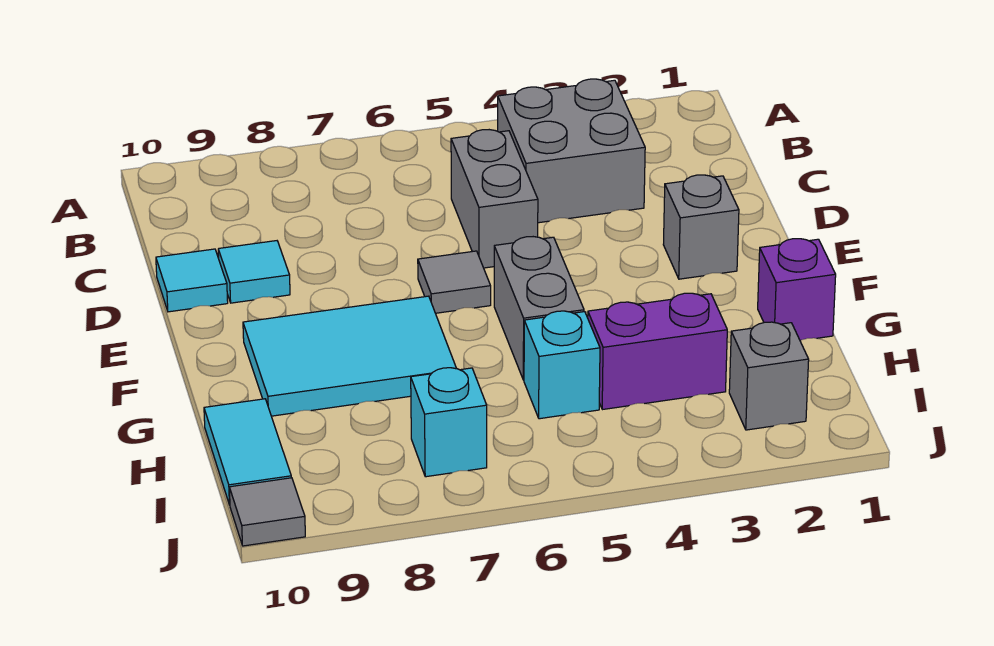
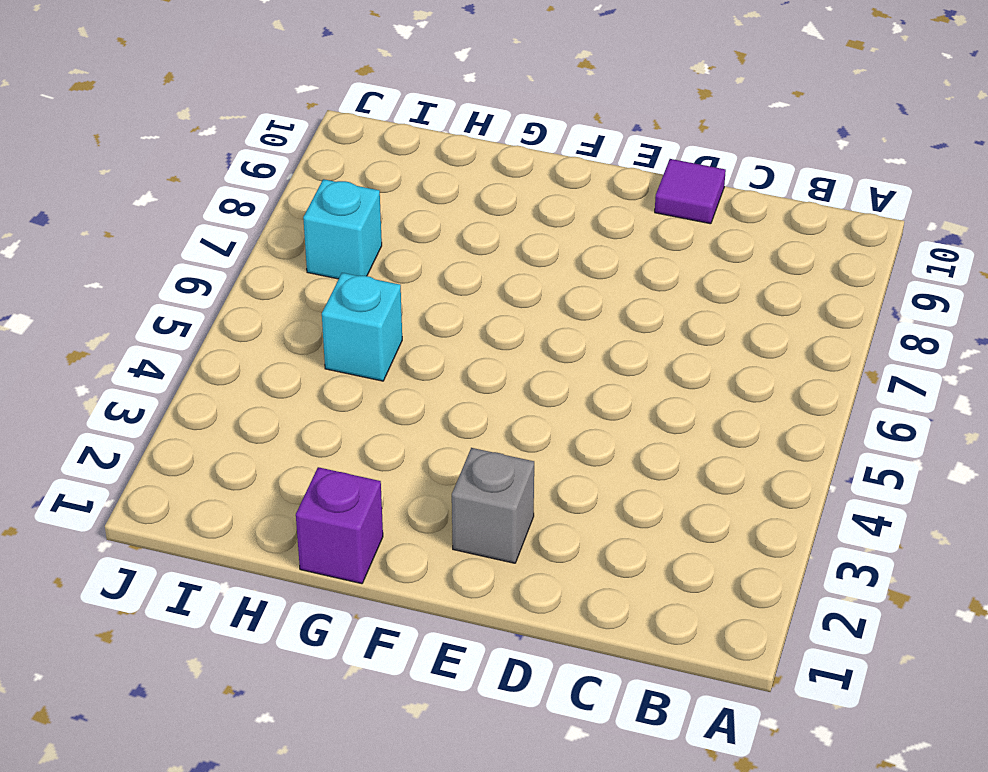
purple tile D10 level 1 -> cyan tile D10 level 1
none -> grey brick B3:C4 level 1
none -> grey brick C5:D5 level 1
none -> cyan tile D9 level 1

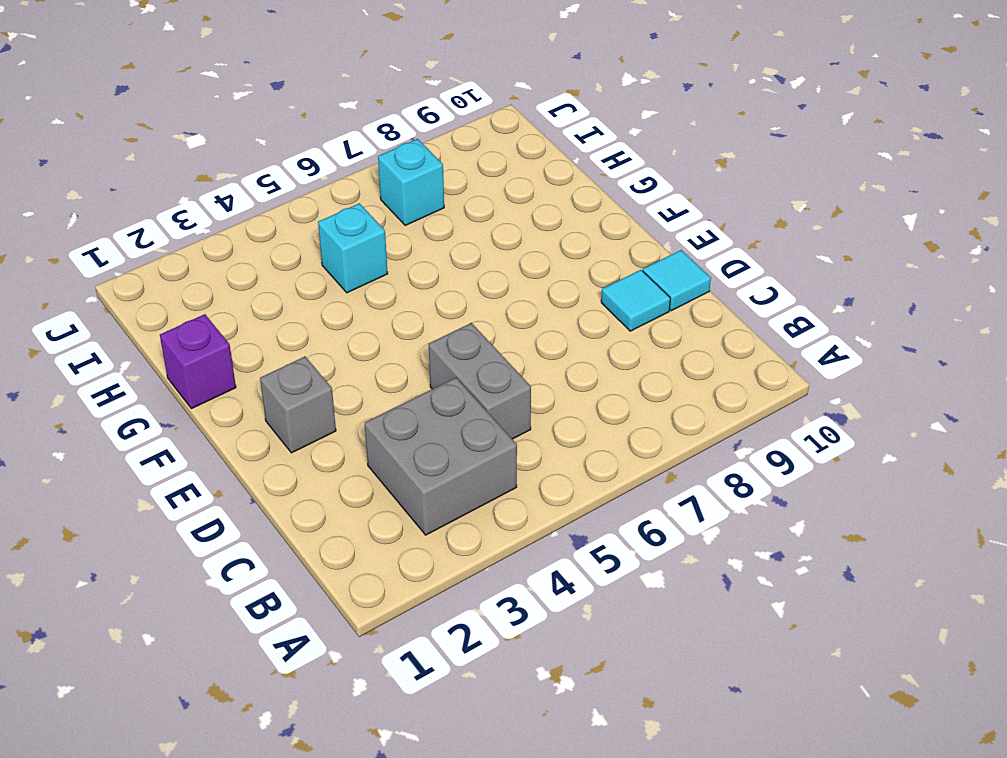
none -> grey tile E6 level 1
none -> grey brick F5:G5 level 1
none -> cyan tile F7:G9 level 1

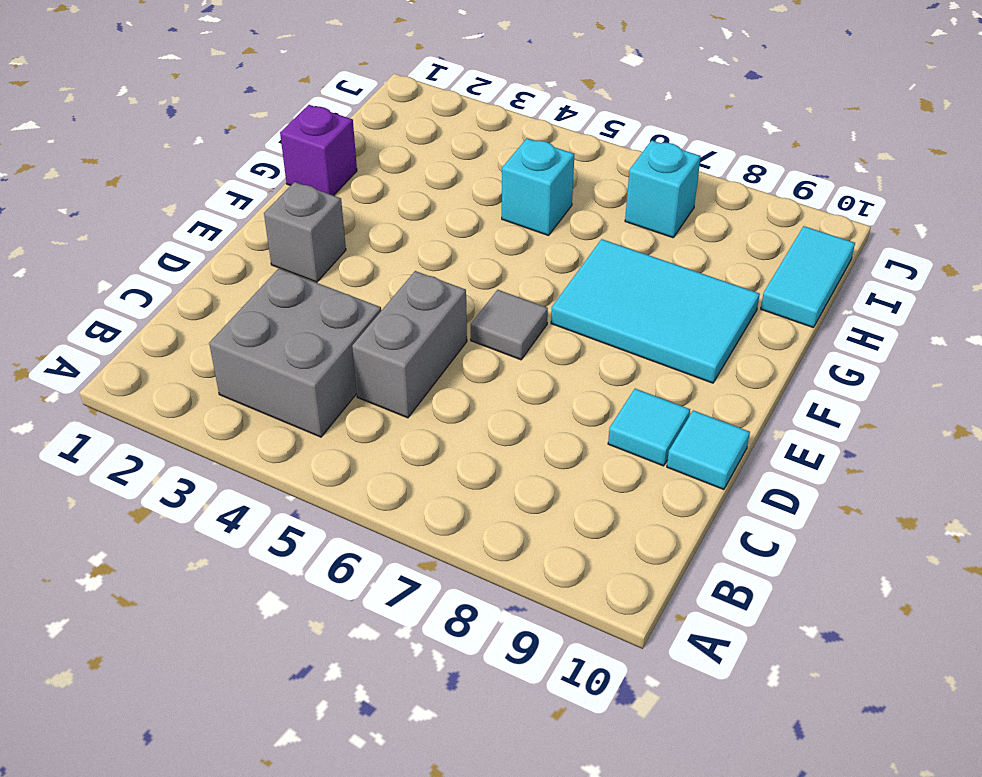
none -> grey brick F5:G5 level 1
none -> purple brick H3:H4 level 1
none -> grey brick I2 level 1

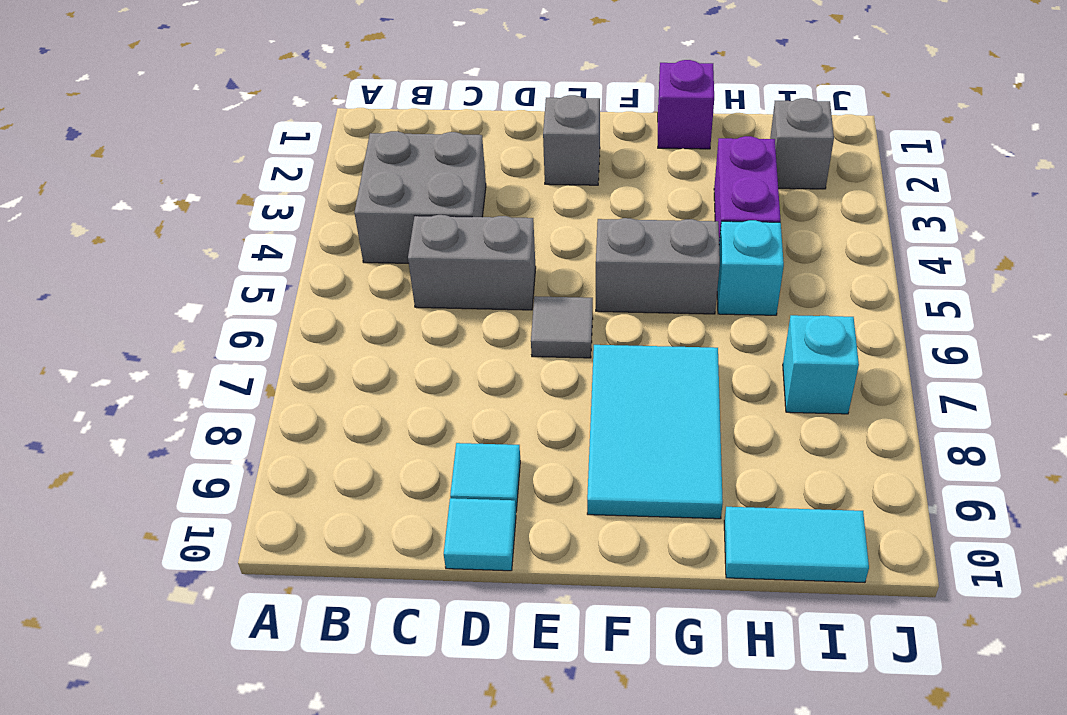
none -> grey tile J10 level 1

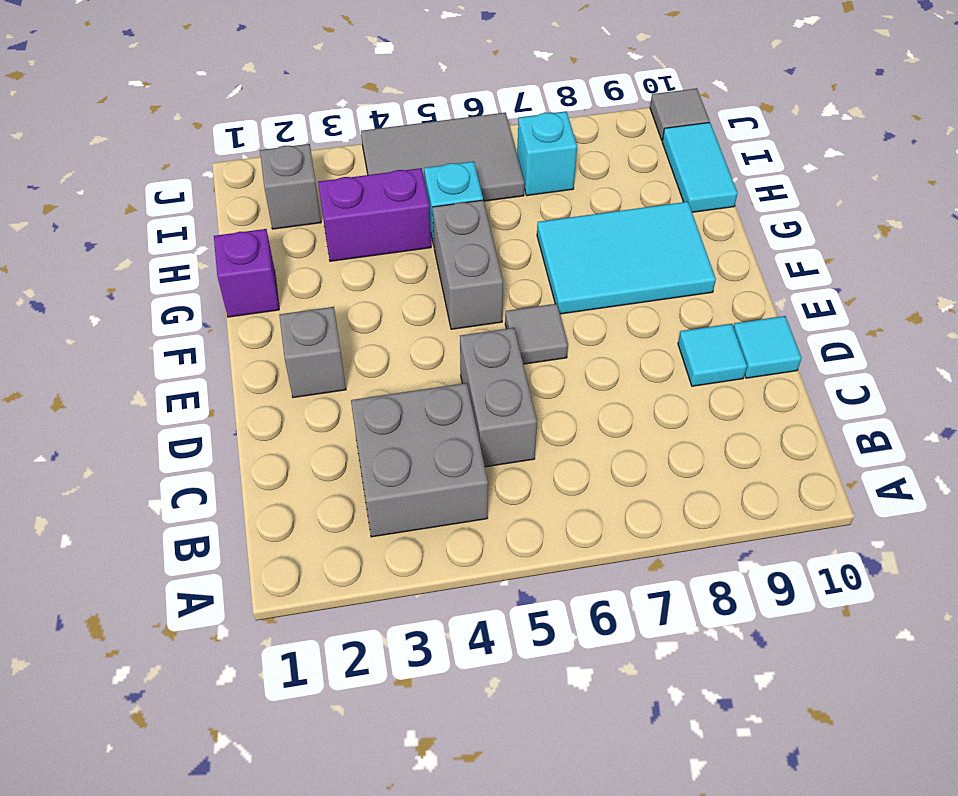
grey tile I4:J6 level 1 -> none

